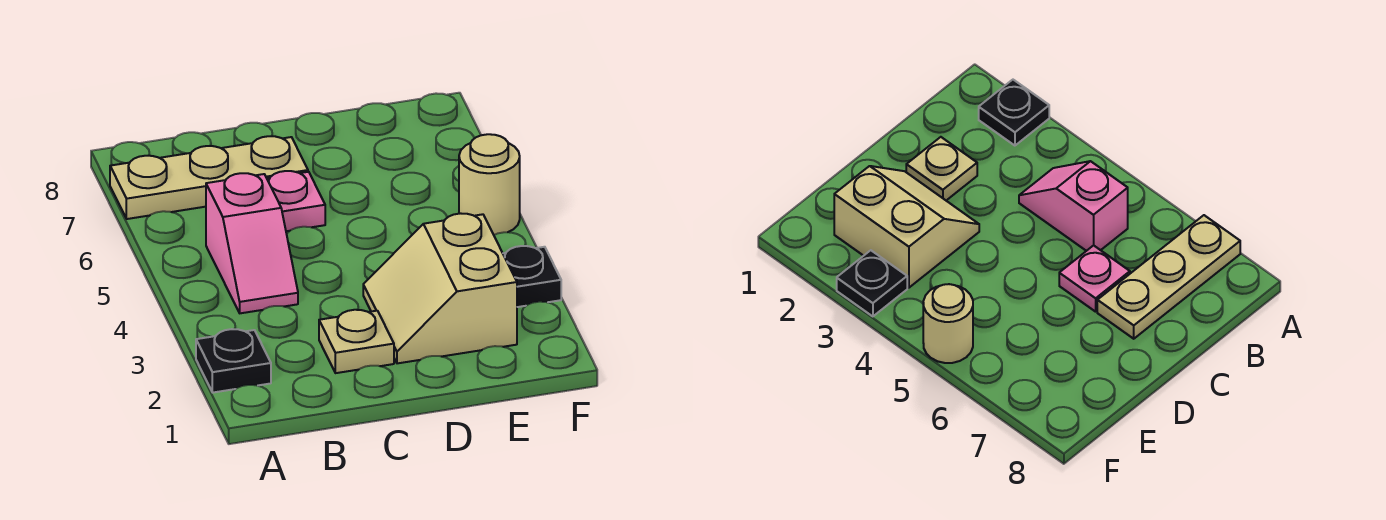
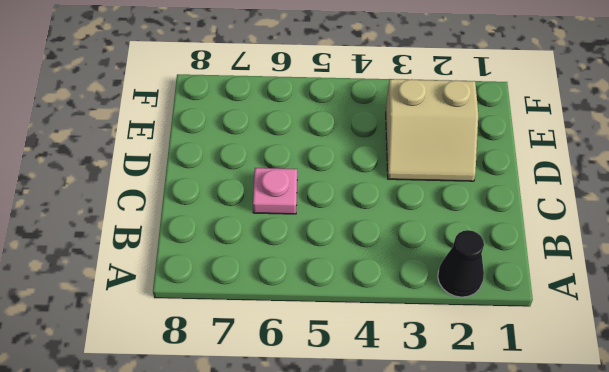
black cone A2 level 1 -> black plate A2 level 1
none -> tan plate A7:C7 level 1
none -> pink slope B4:B5 level 1 top 5

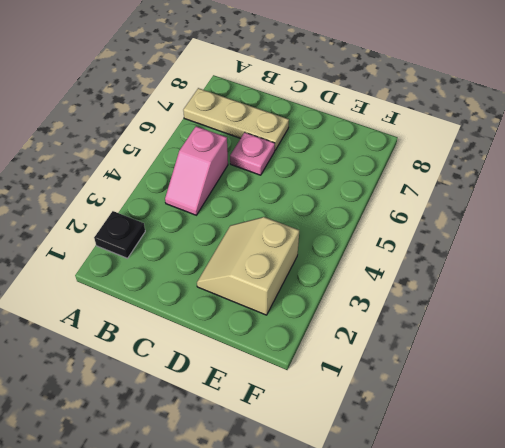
none -> tan plate C2 level 1
none -> black plate F3 level 1

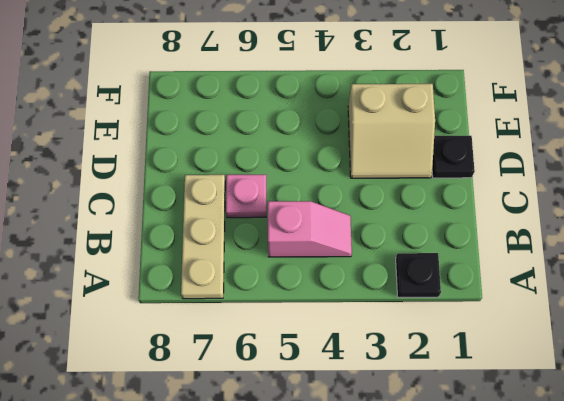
black plate D1 level 1 -> black plate F3 level 1
none -> tan plate C2 level 1
none -> tan round brick F5 level 1

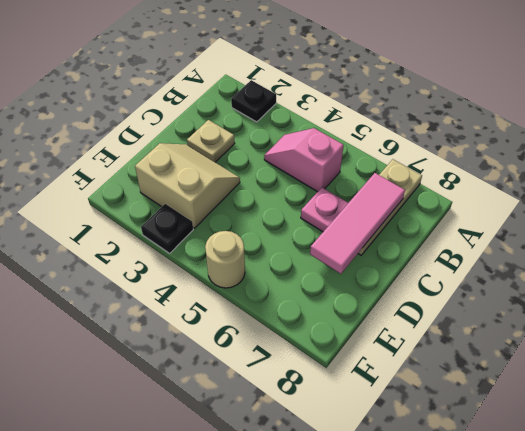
pink tile B7:D7 level 2 -> none

